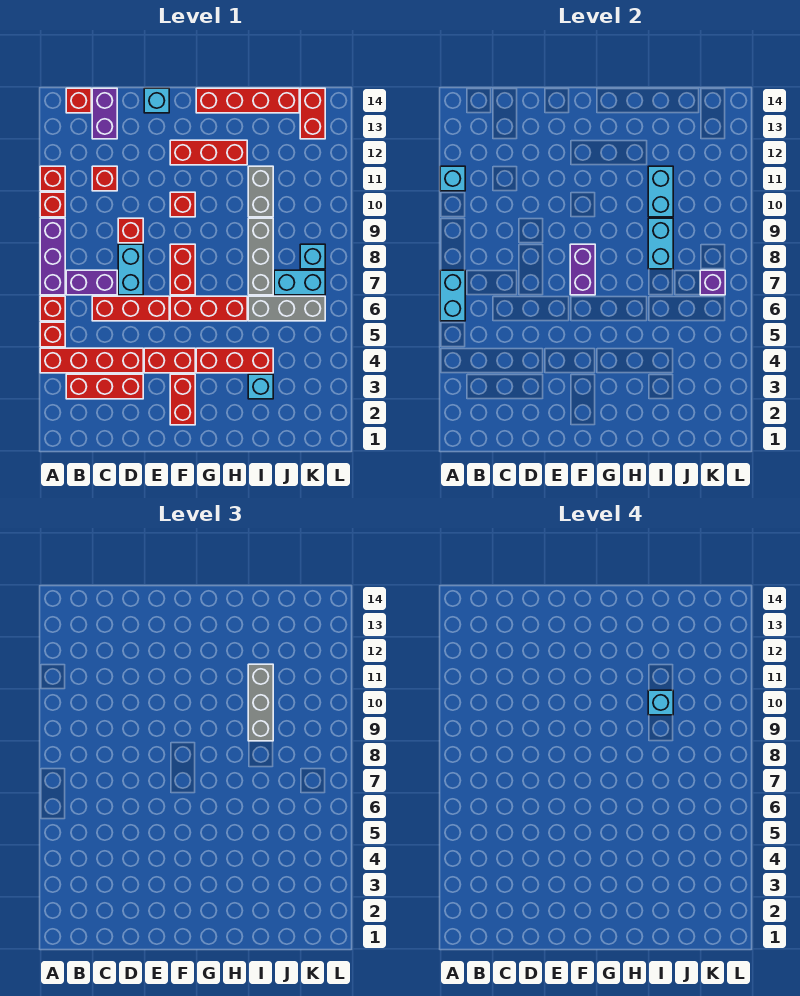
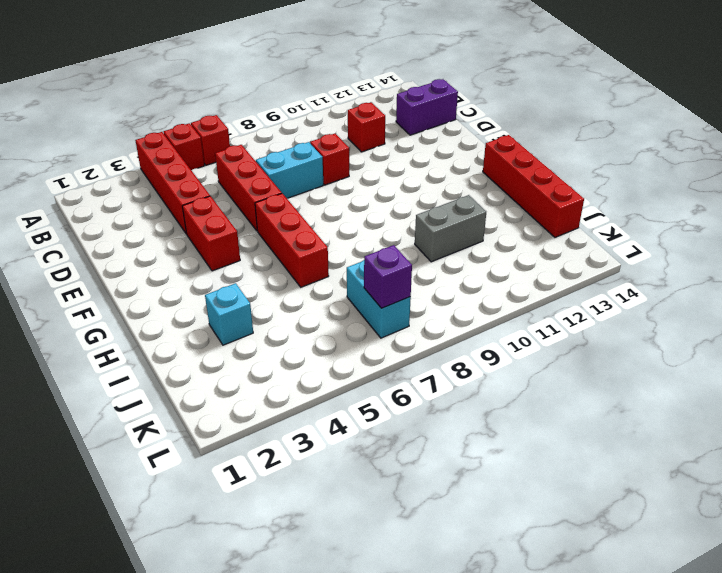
none -> purple brick A7:A9 level 1
none -> red brick A10 level 1
none -> red brick A11 level 1
none -> red brick B3:D3 level 1

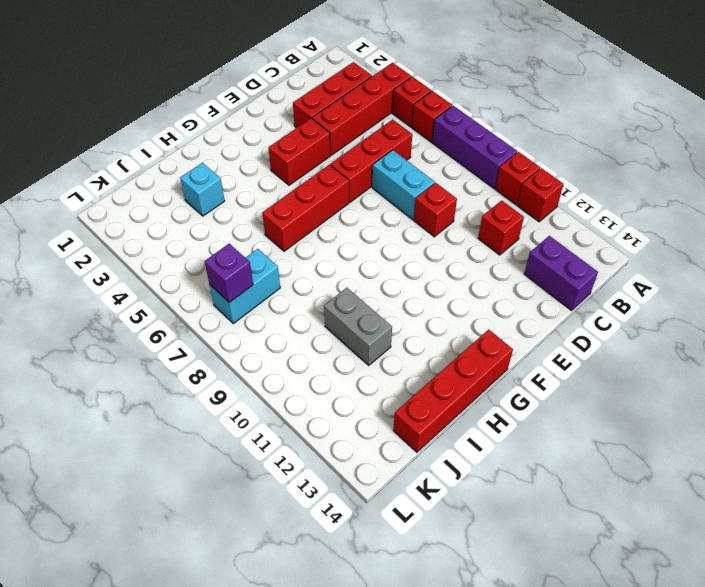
none -> purple brick B7:C7 level 1
none -> red brick B14 level 1
none -> cyan brick E14 level 1
none -> red brick F2:F3 level 1

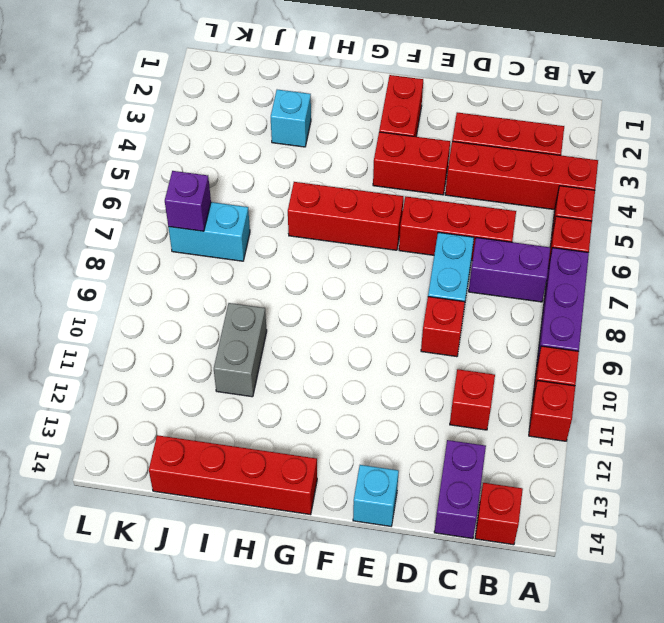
none -> red brick F7:F8 level 1
none -> red brick F10 level 1
none -> red brick F12:H12 level 1
none -> red brick G4:I4 level 1

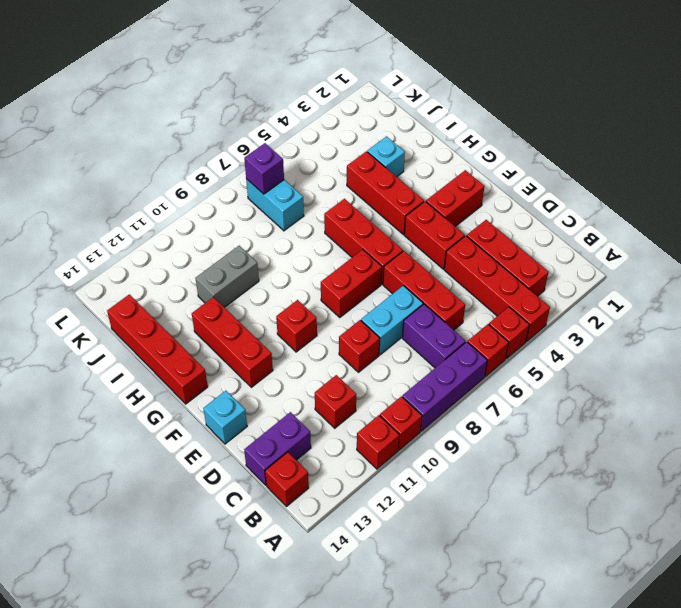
none -> grey brick I6:K6 level 1
none -> grey brick I7:I9 level 1
none -> cyan brick K8 level 1
none -> red brick K13:K14 level 1

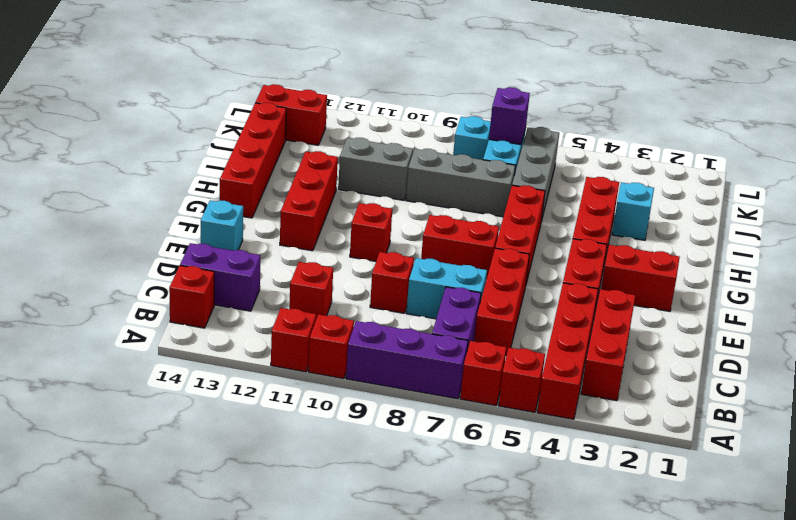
none -> cyan brick A6:A7 level 2
none -> cyan brick A11 level 2
none -> purple brick F7:F8 level 2
none -> cyan brick I8:I9 level 2

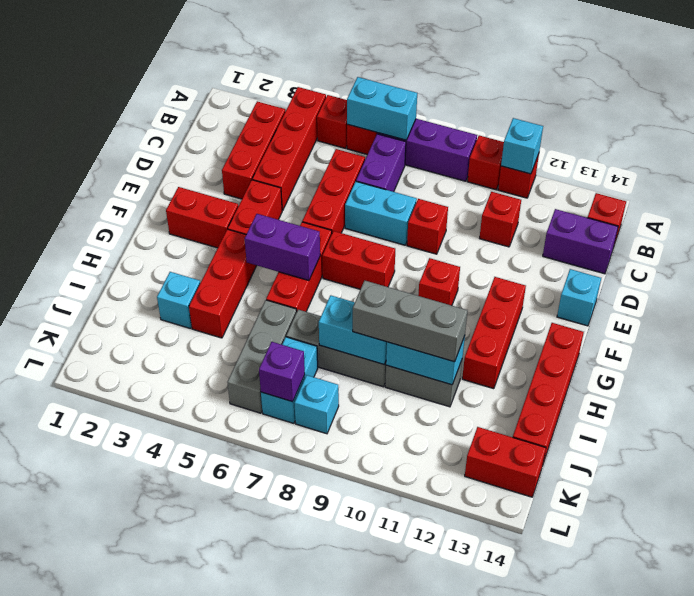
purple brick G5:G6 level 2 -> purple brick F7:F8 level 2
none -> cyan brick I10 level 4

